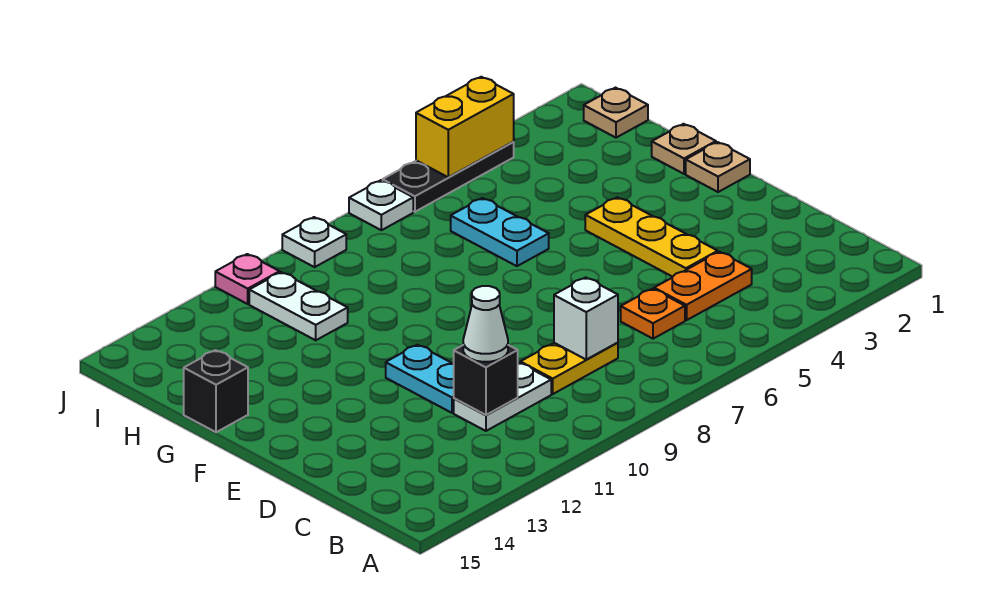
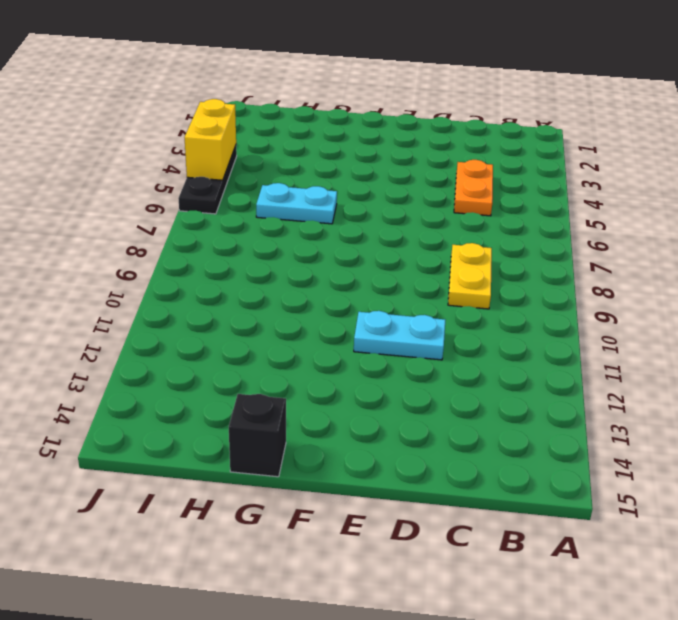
none -> orange plate C6 level 1
none -> white plate C10:C11 level 1
none -> yellow plate D4:F4 level 1

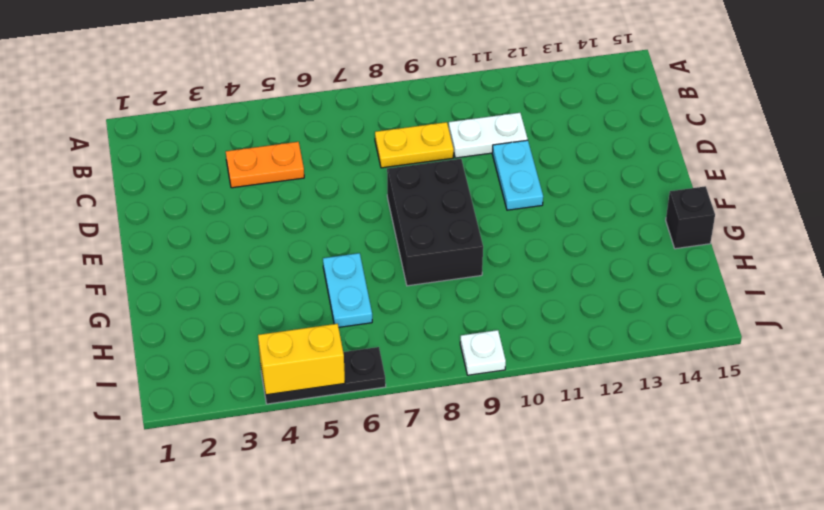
black brick E8:G9 level 1 -> none
none -> orange plate C6 level 1
none -> yellow plate D4:F4 level 1
none -> tan plate F1 level 1

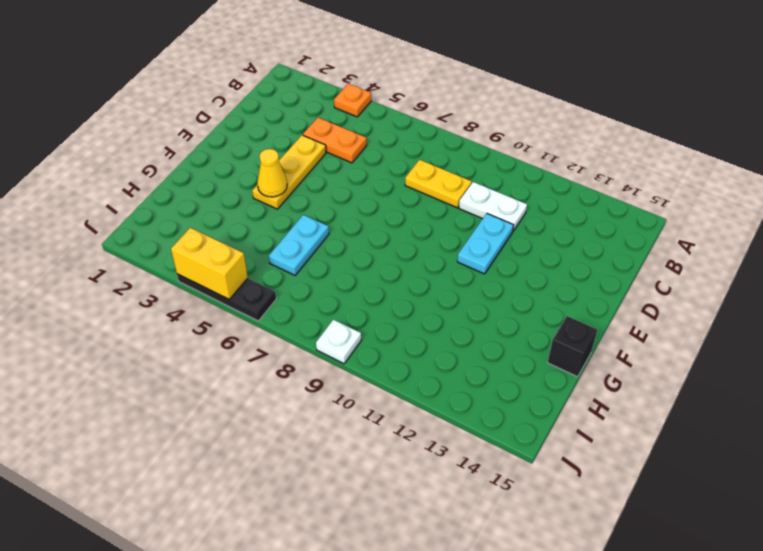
orange plate A4 level 1 -> orange plate C6 level 1
yellow cone F4 level 2 -> none
none -> tan plate F1 level 1
none -> tan plate G1 level 1
none -> white plate H11:I11 level 1

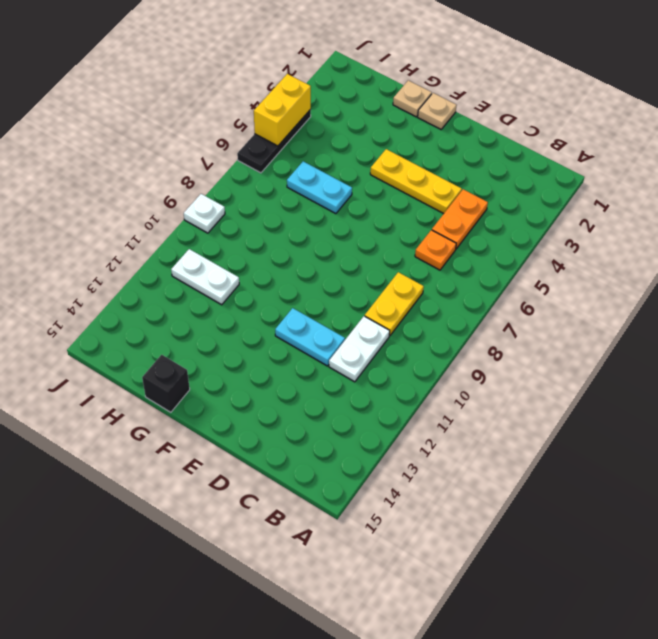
none -> tan plate I1 level 1
none -> white plate J7 level 1
none -> pink plate J11 level 1

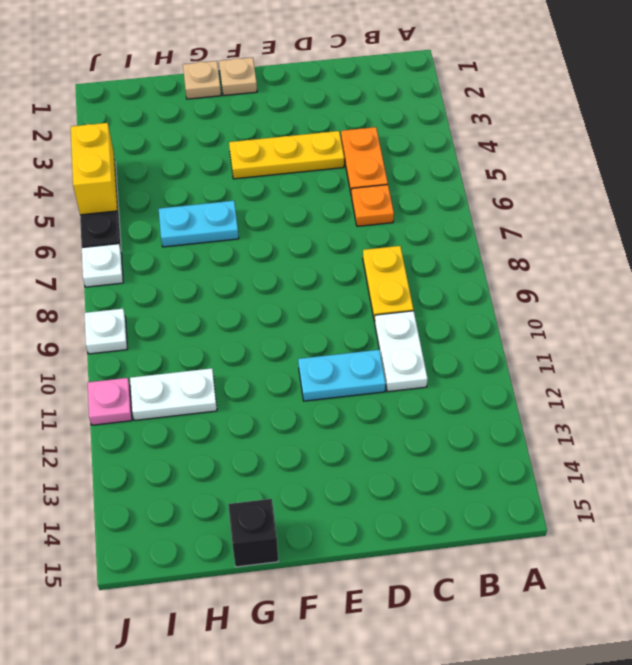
none -> tan plate I1 level 1
none -> white brick C8 level 2
none -> black brick C11 level 2

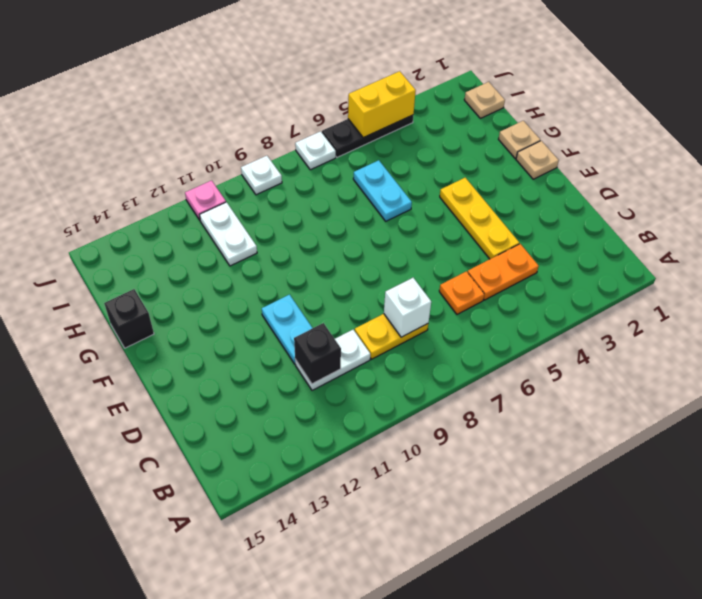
none -> white cone C11 level 3

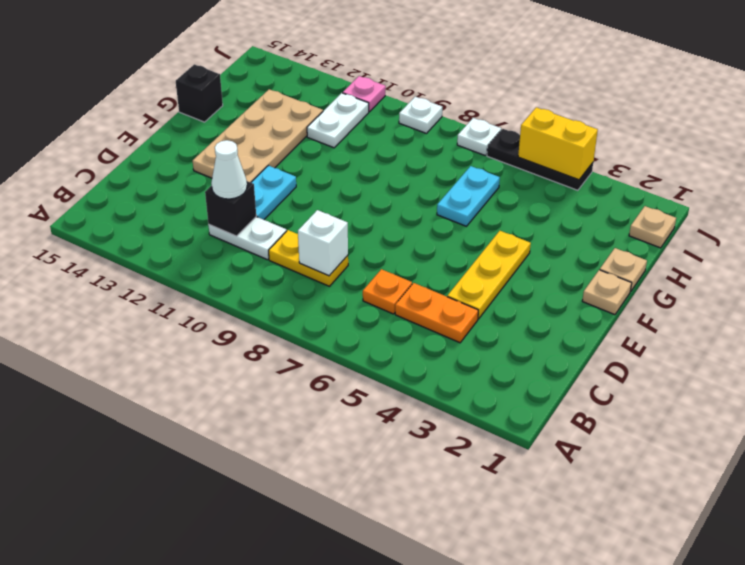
tan plate E12:H13 level 1 -> none

